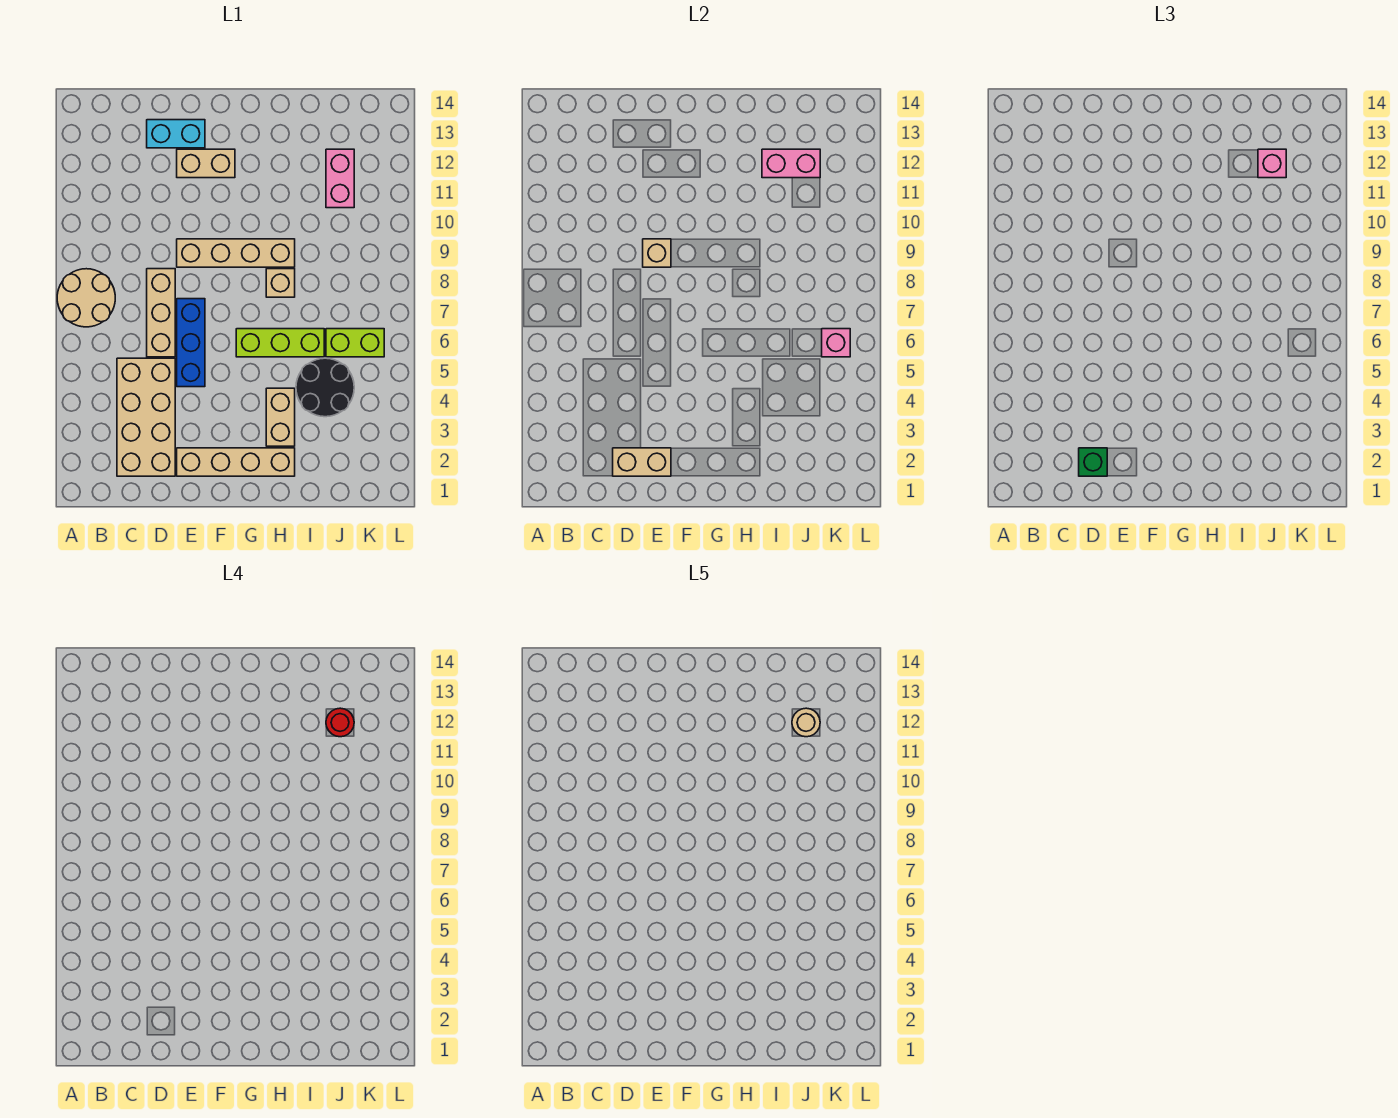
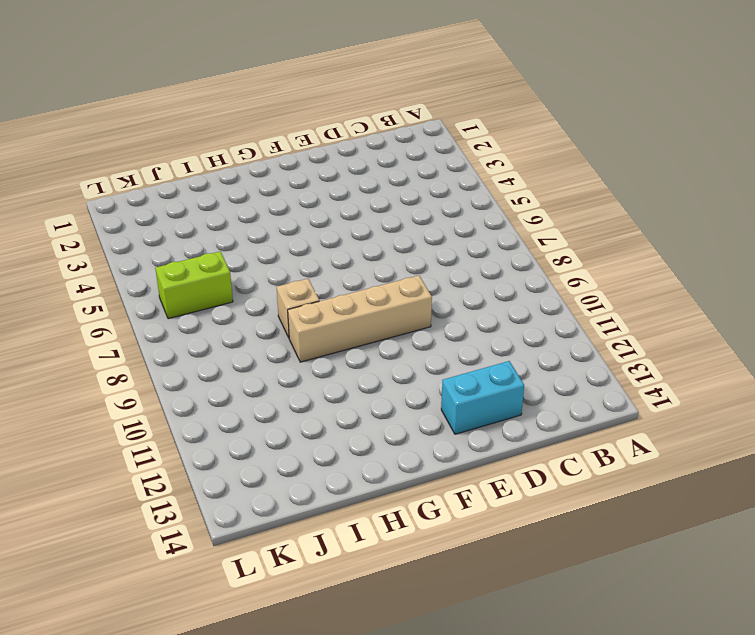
none -> tan round brick A7:B8 level 1
none -> tan brick C2:D5 level 1
none -> tan brick D6:D8 level 1

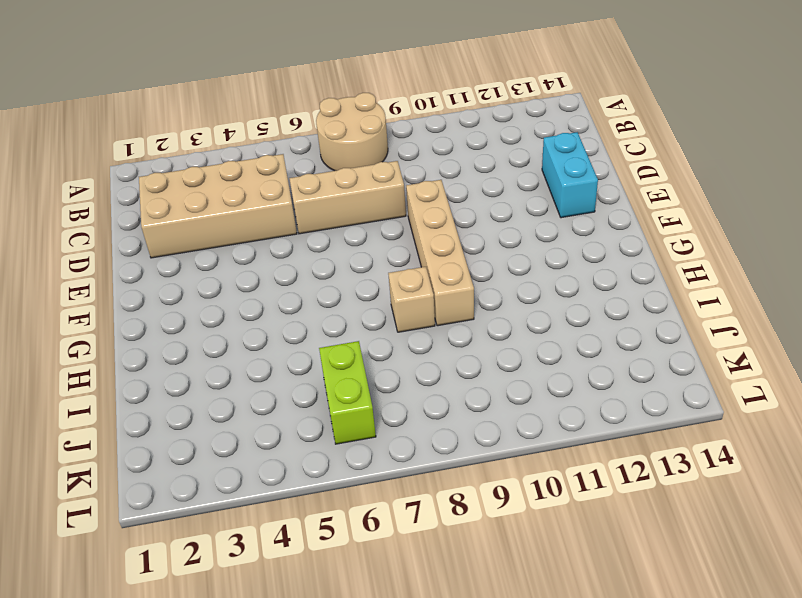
none -> tan brick E2:H2 level 1
none -> blue brick E5:E7 level 1
none -> tan brick E12:F12 level 1

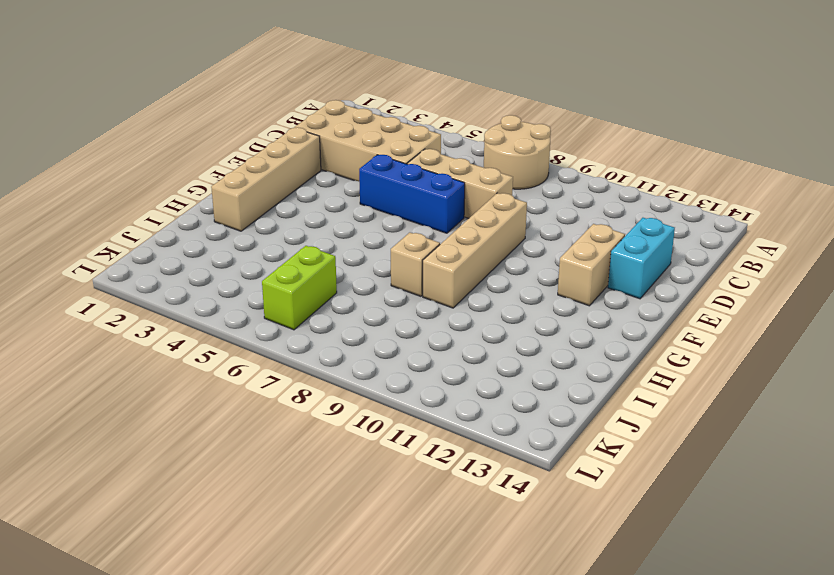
none -> lime brick G6:I6 level 1
none -> tan brick H3:H4 level 1
none -> black round brick I4:J5 level 1

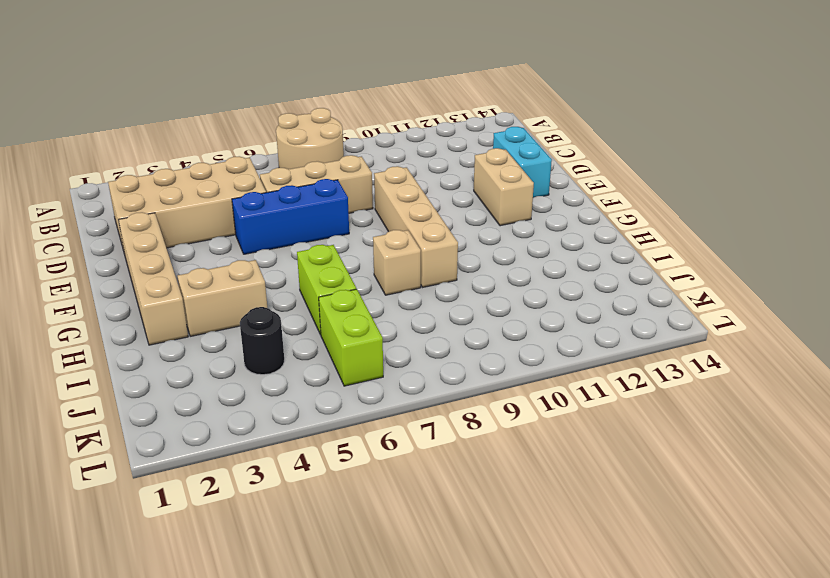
lime brick H6:I6 level 1 -> lime brick G6:I6 level 1
black round brick J4 level 1 -> black round brick I4:J5 level 1
none -> pink brick J11:J12 level 1
none -> tan brick D2:E2 level 2
none -> tan brick E9 level 2

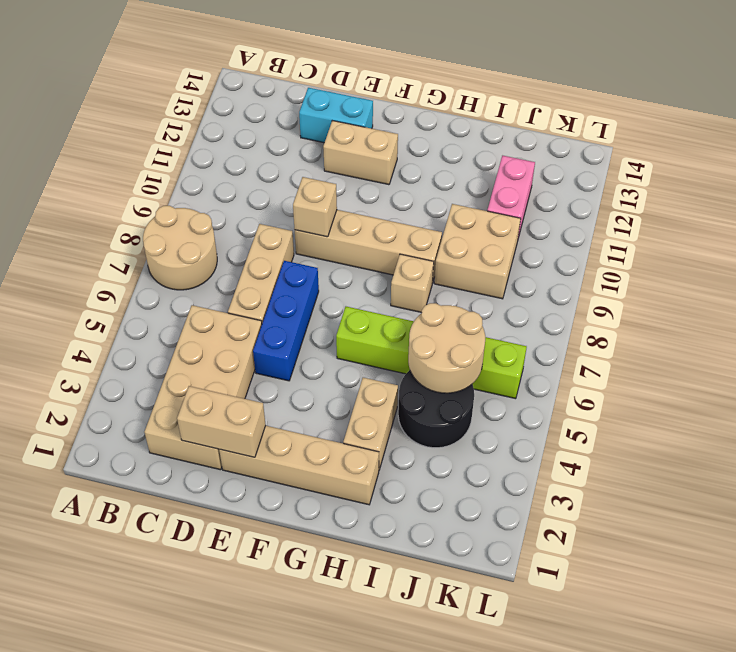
tan round brick I5:J6 level 2 -> none
tan brick I9:J10 level 1 -> none
none -> pink brick I12:J12 level 2
none -> pink brick K6 level 2
none -> green brick D2 level 3

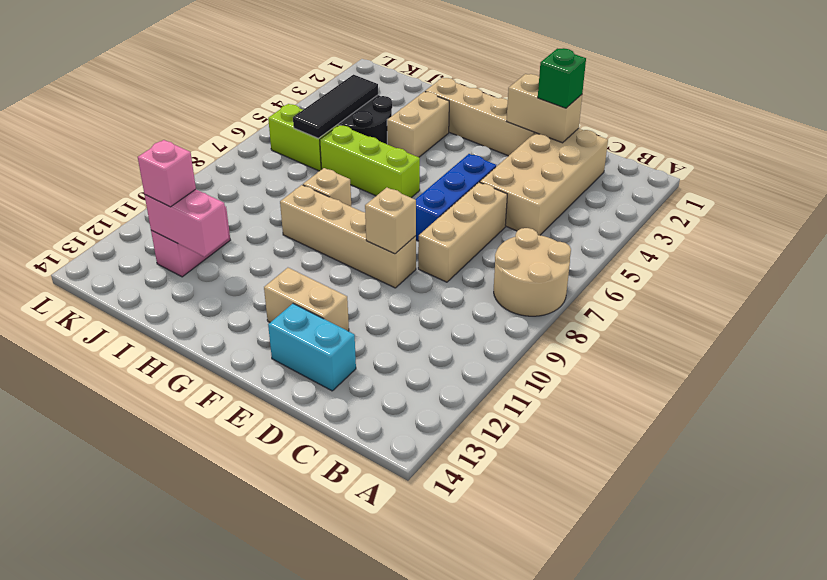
black tile J4:J6 level 2 -> none
none -> pink brick K6 level 2
none -> red round brick J12 level 4
none -> tan round brick J12 level 5

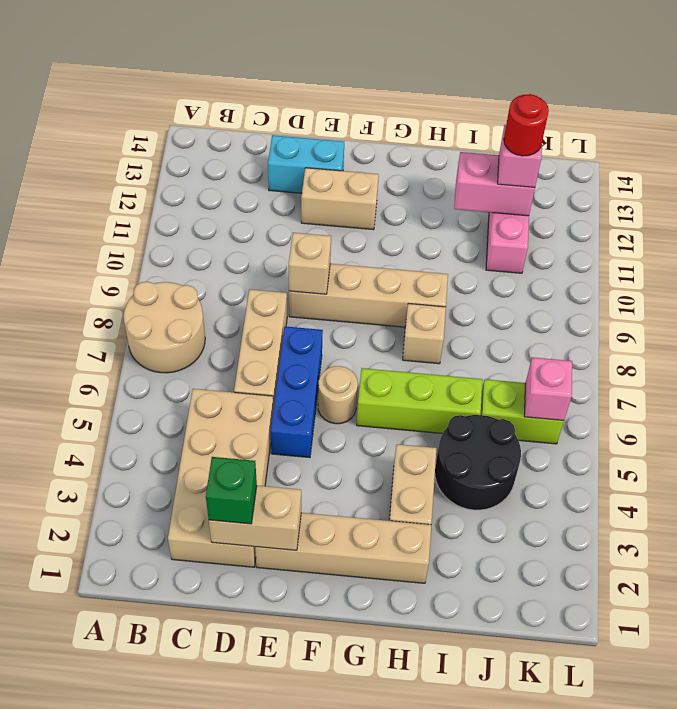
tan round brick F6 level 1 -> tan round brick J12 level 5

